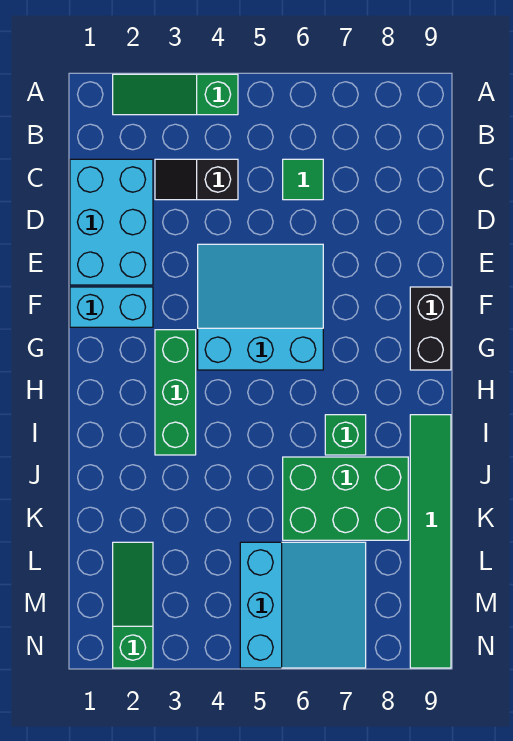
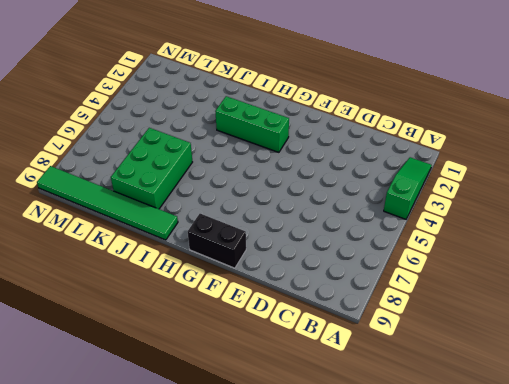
none -> cyan brick C1:E2 level 1
none -> black slope C3:C4 level 1 top 4
none -> green tile C6 level 1

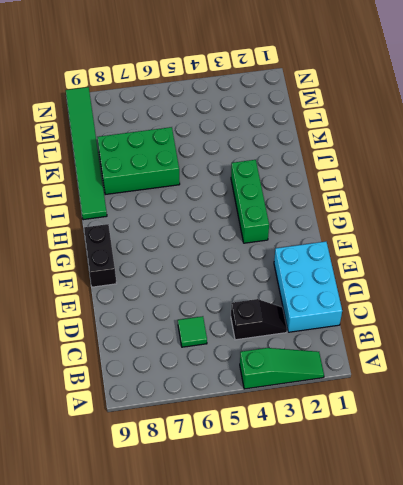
none -> cyan slope E4:G6 level 1 top G
none -> cyan brick F1:F2 level 1
none -> green brick I7 level 1

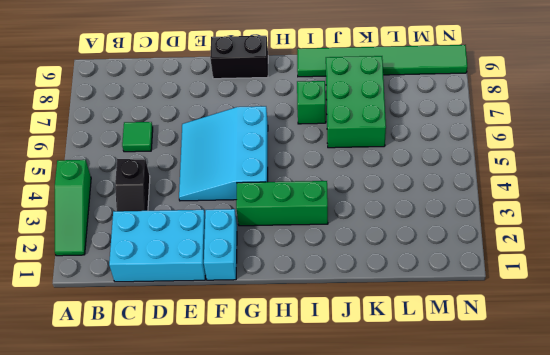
none -> green slope L2:N2 level 1 top N
none -> cyan slope L5:N7 level 1 top 5

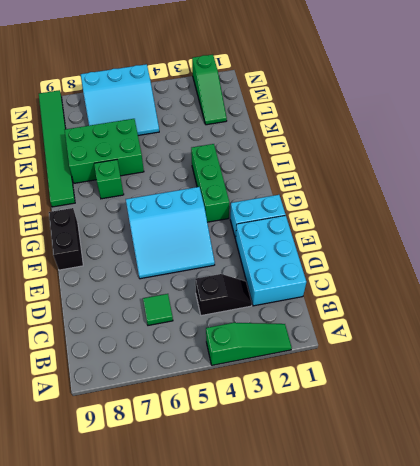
cyan slope L5:N7 level 1 top N -> cyan slope L5:N7 level 1 top 5

